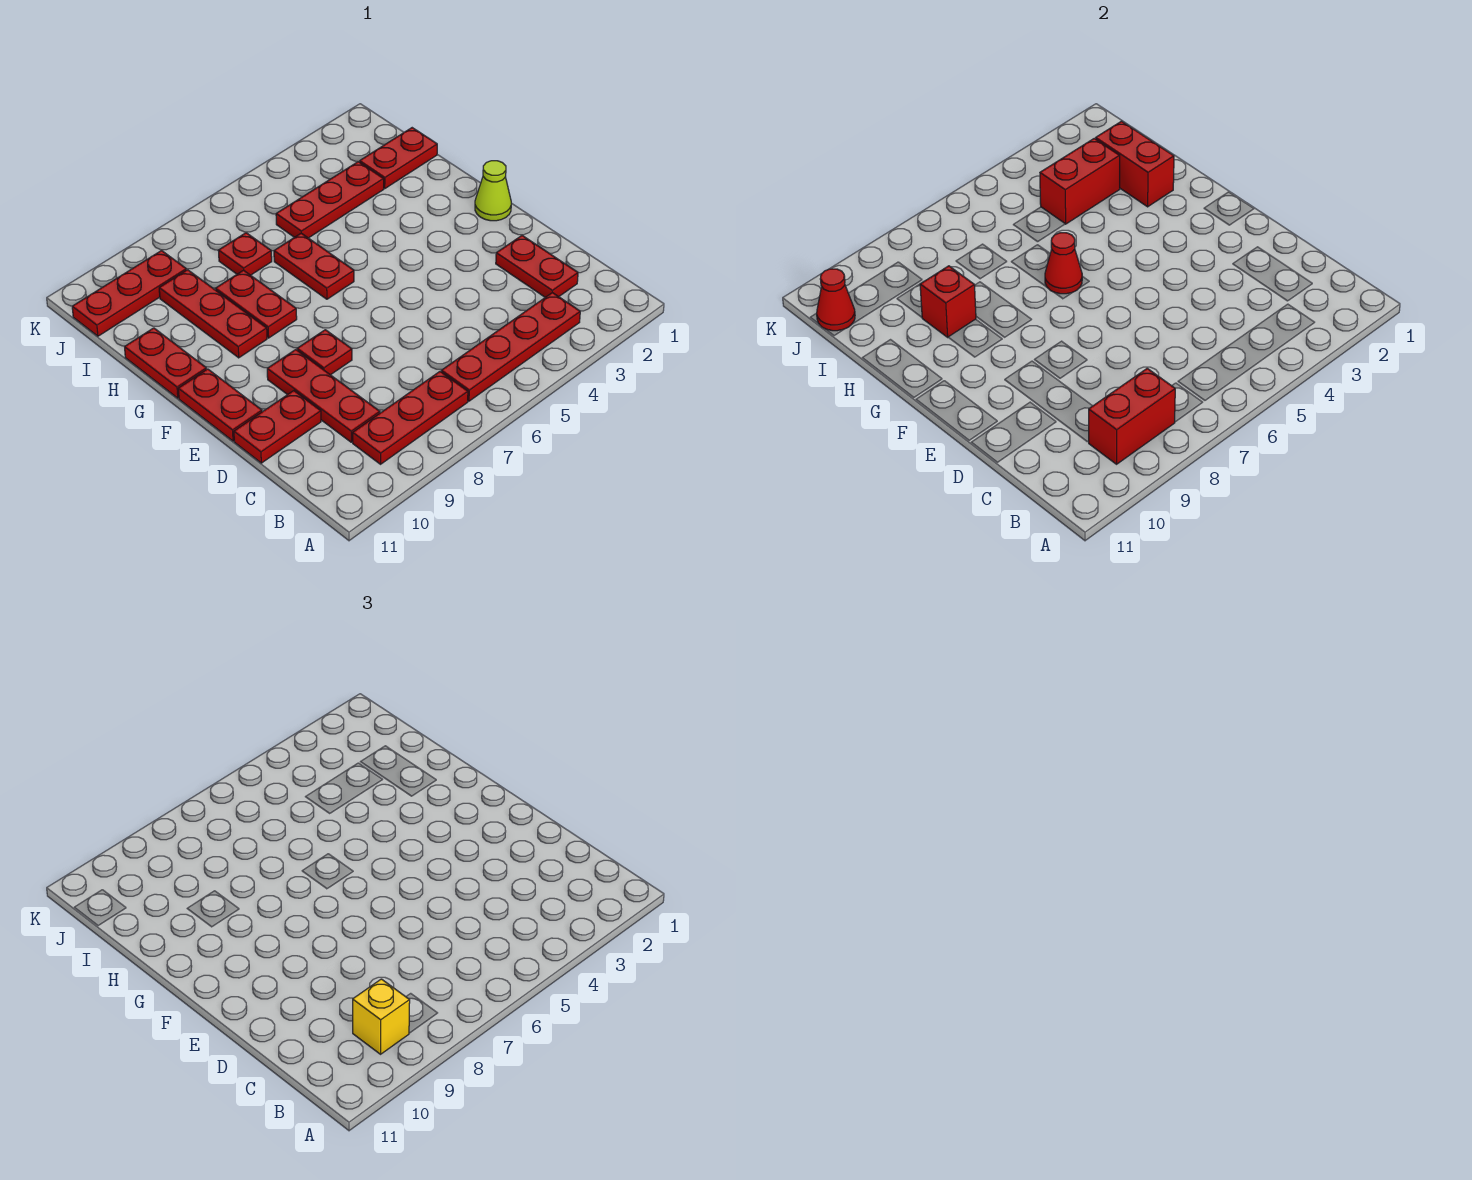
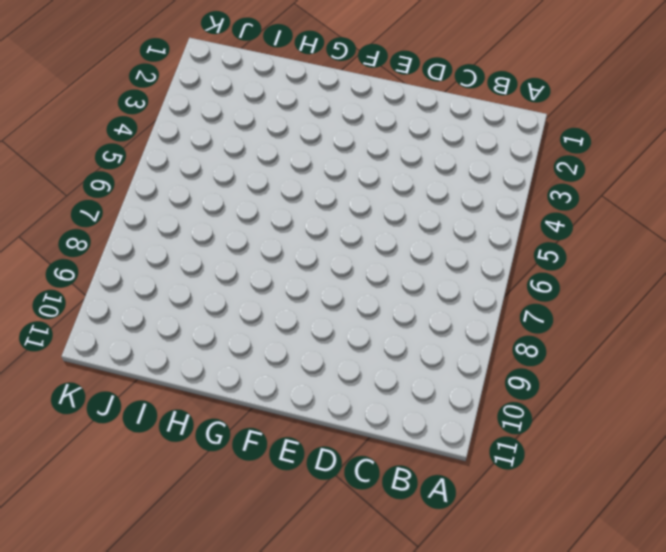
none -> red plate B3:B6 level 1
none -> red plate B7:B9 level 1
none -> red plate C2:D2 level 1

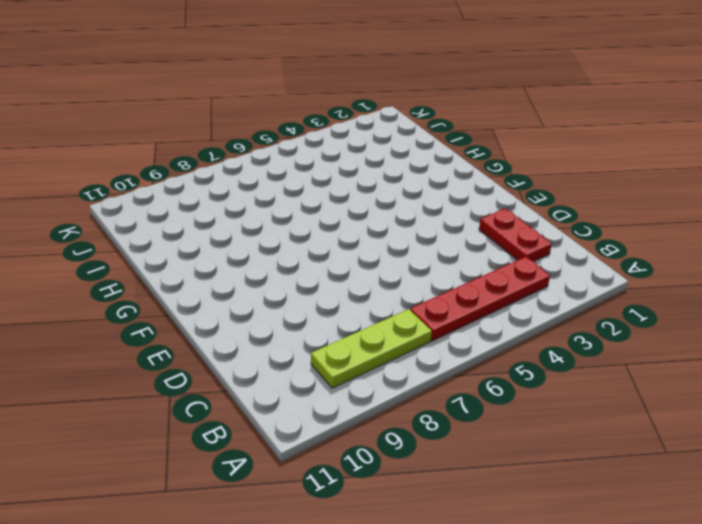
lime plate B7:B9 level 1 -> red plate B7:B9 level 1
none -> red plate C9:E9 level 1
none -> red plate D10:D11 level 1
none -> red plate E8 level 1

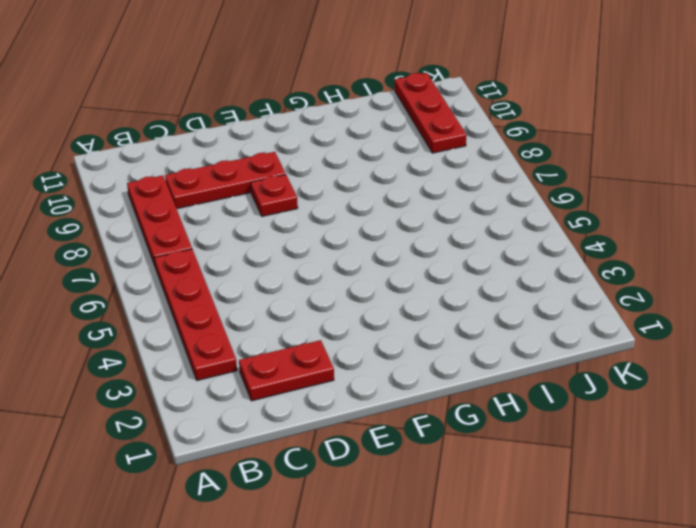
none -> red plate D10:D11 level 1
none -> red plate E11:F11 level 1
none -> lime cone F1 level 1

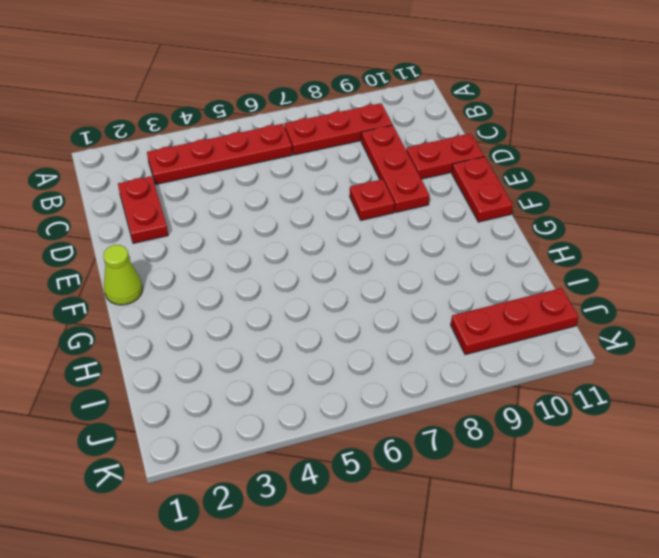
none -> red plate G6:H6 level 1
none -> red plate G8:H8 level 1
none -> red plate G9:I9 level 1

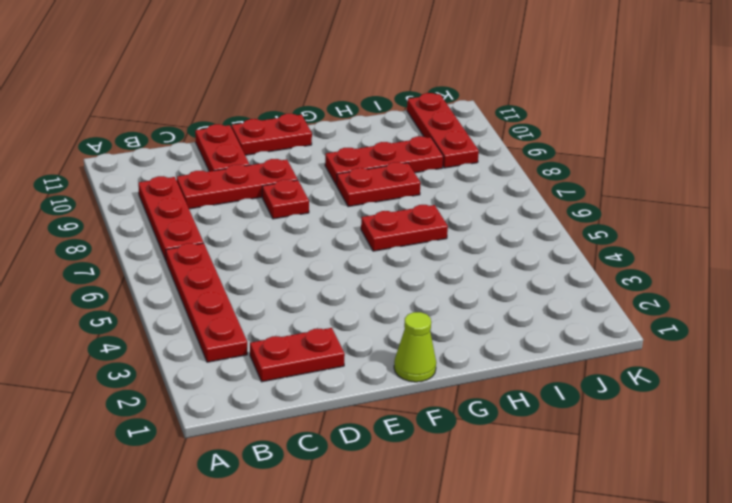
none -> red plate G11:H11 level 1
none -> red plate I1:I2 level 1
none -> red plate I3:I5 level 1

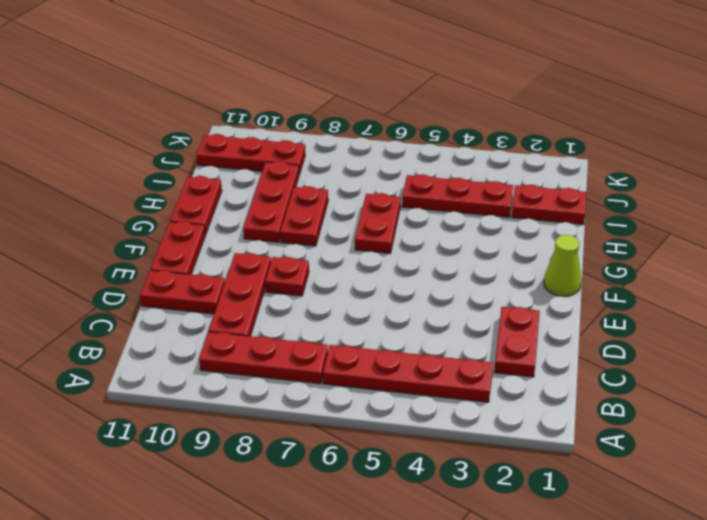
none -> red plate I7 level 1
none -> red brick B8:B9 level 2
none -> red cone G6 level 2

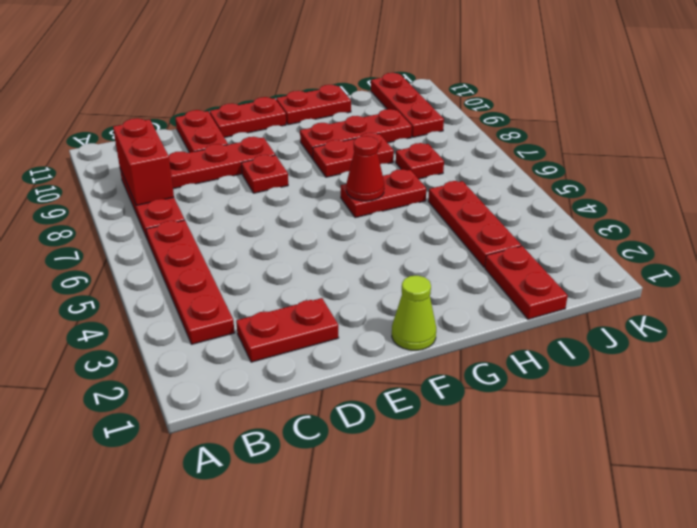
none -> red brick H2:I2 level 2
none -> red brick H9 level 2
none -> red brick I3:I4 level 2

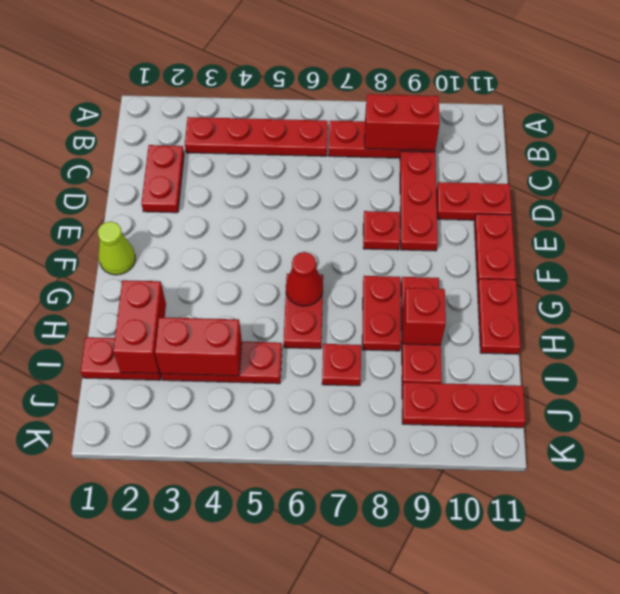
none -> red cone J11 level 2
none -> yellow brick B9 level 3

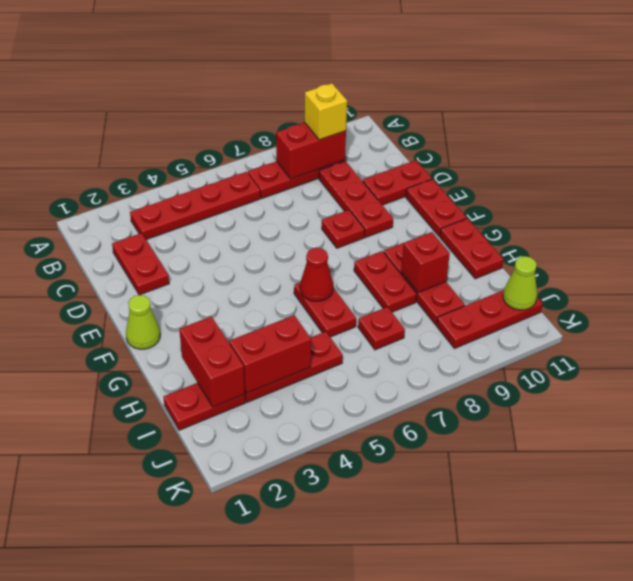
lime cone J11 level 2 -> red cone J11 level 2

